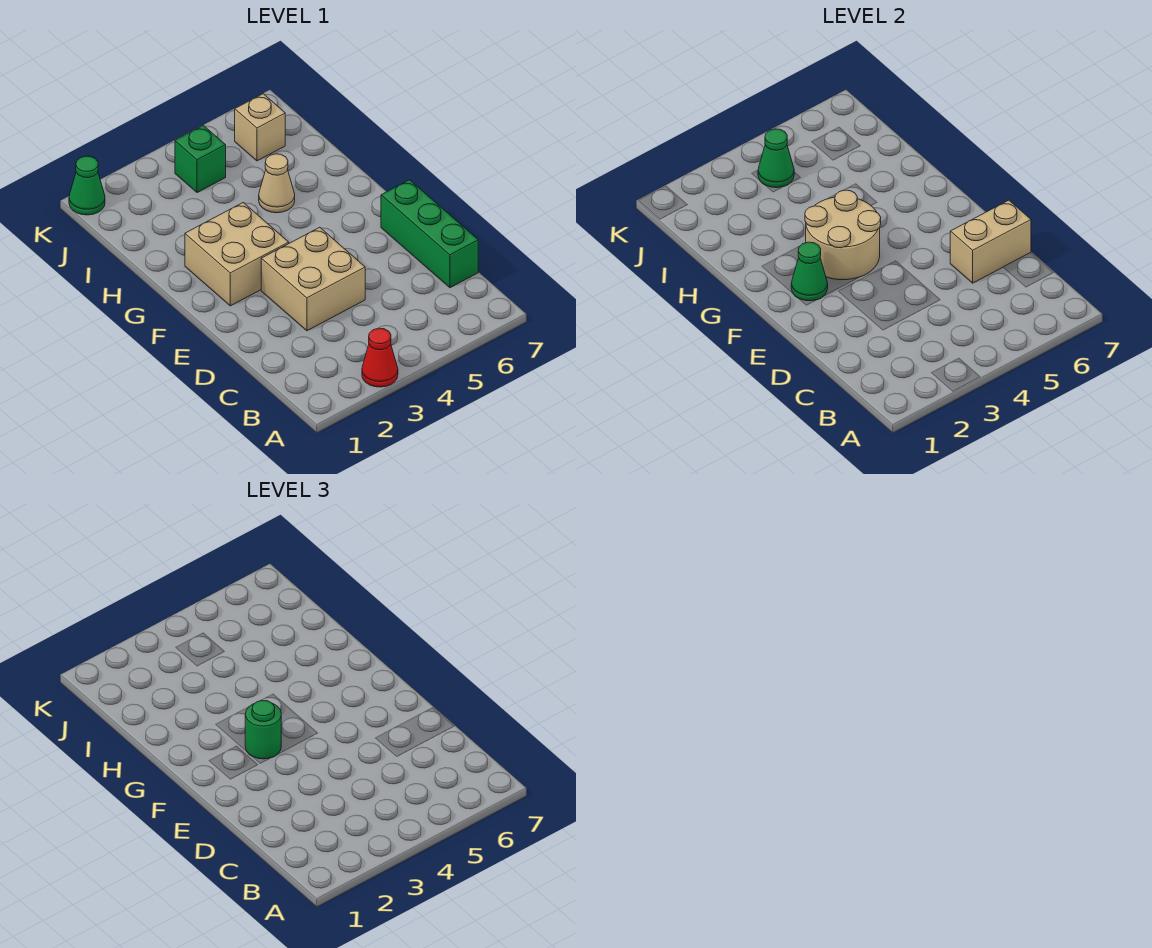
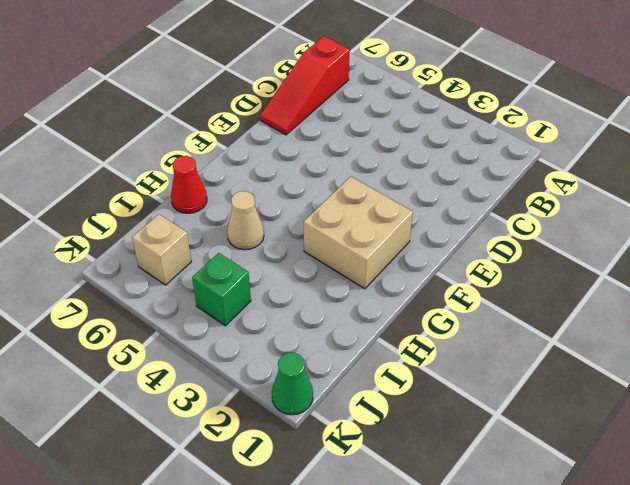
red slope B7:D7 level 1 top B -> green brick C7:E7 level 1
red cone H7 level 1 -> red cone A3 level 1
none -> tan brick D3:E4 level 1
none -> tan brick D6:D7 level 2
none -> green cone F2 level 2

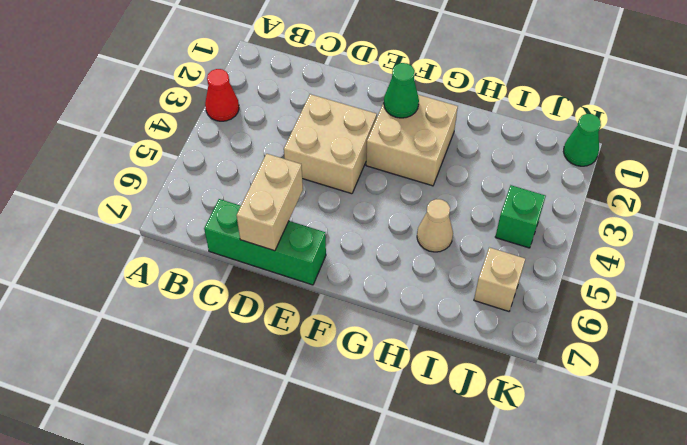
none -> tan round brick F3:G4 level 2
none -> green cone J4 level 2
none -> green round brick F3 level 3

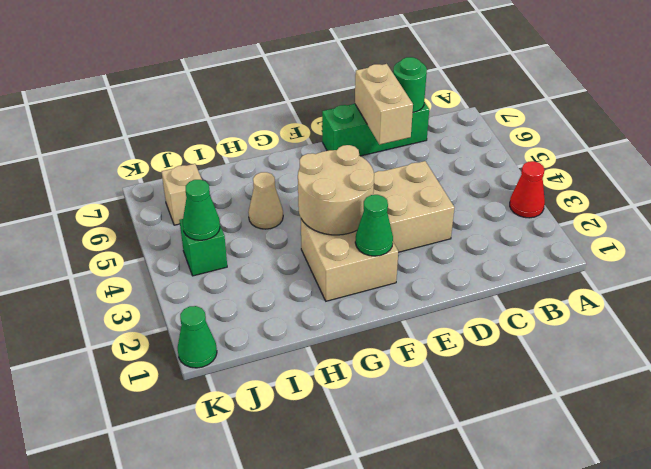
green round brick C7 level 2 -> green round brick F3 level 3

